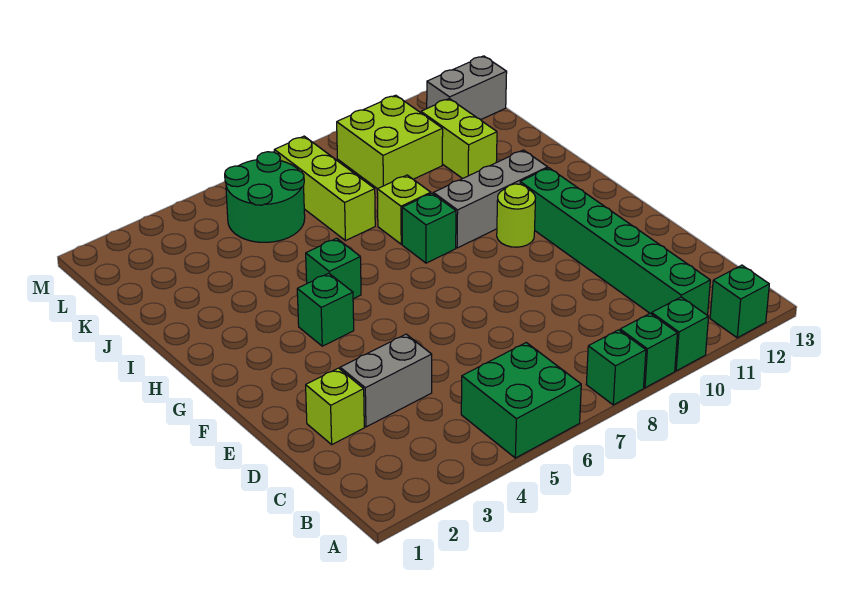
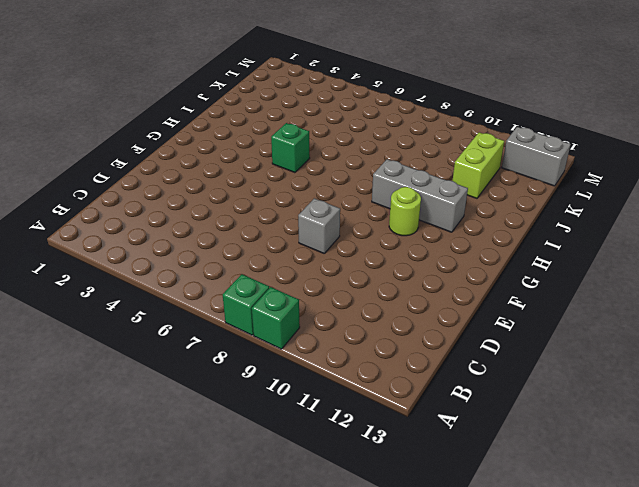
grey brick E8 level 1 -> none
none -> green brick A5:B6 level 1
none -> green brick A10 level 1
none -> green brick A12 level 1

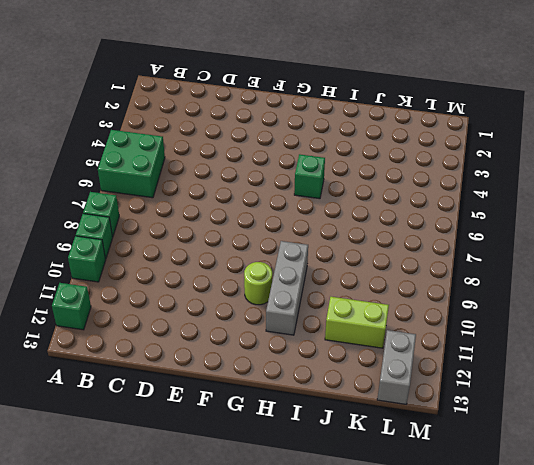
none -> green brick B11:G11 level 1
none -> lime brick D2 level 1
none -> grey brick D3:D4 level 1

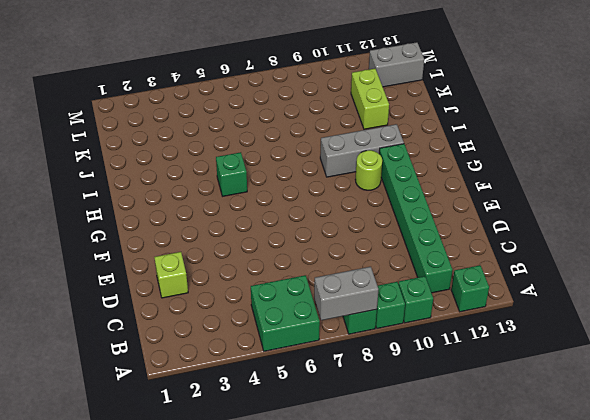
grey brick A7:A8 level 2 -> grey brick D3:D4 level 1
none -> green brick G4 level 1
none -> green brick H8 level 1
none -> lime brick I8 level 1

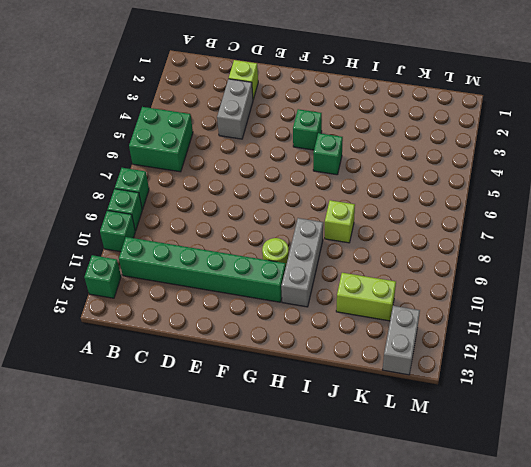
none -> green brick H8 level 1
none -> lime brick J7:L7 level 1
none -> green round brick K5:L6 level 1

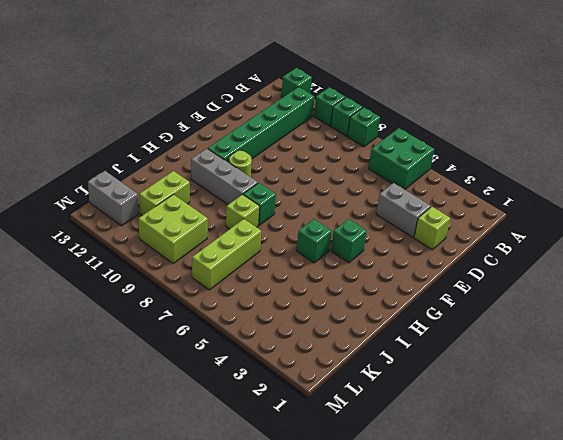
none -> green round brick K5:L6 level 1

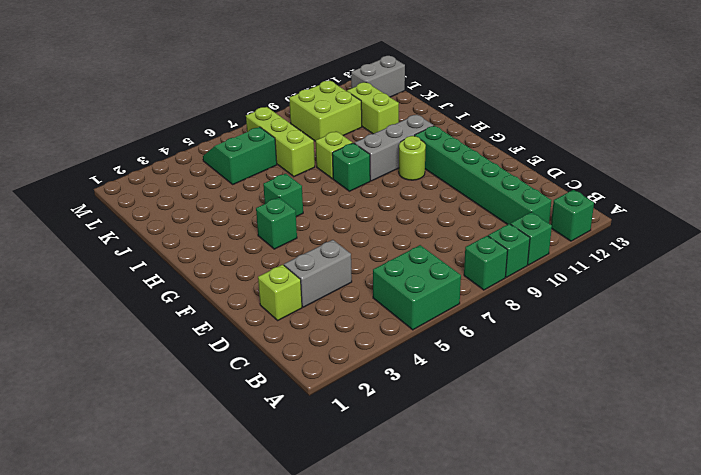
green slope K5:L6 level 1 top K -> green round brick K5:L6 level 1

